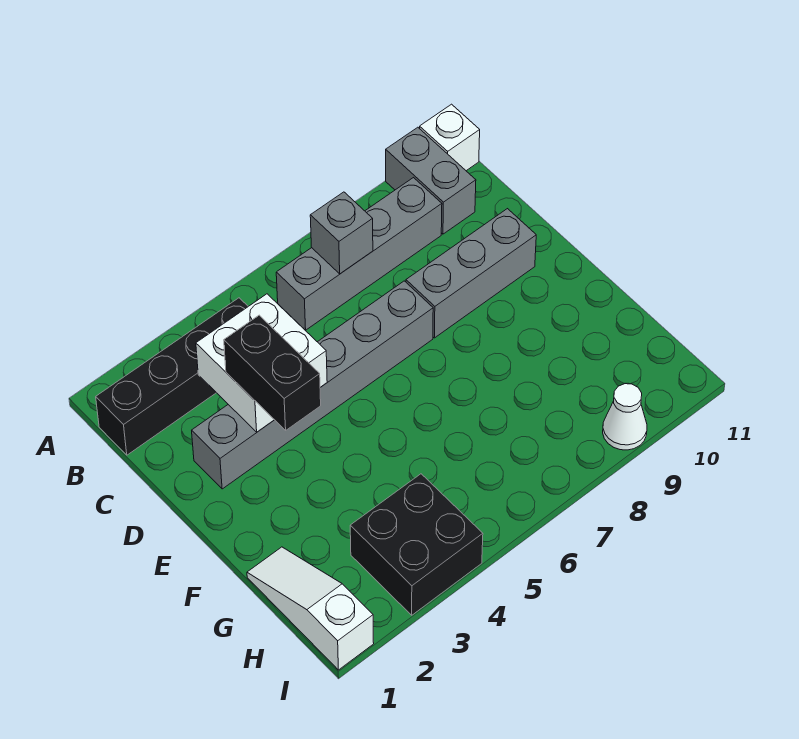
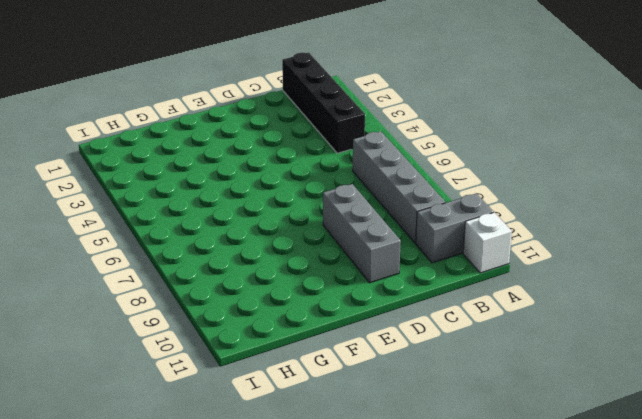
none -> grey brick D2:D7 level 1
none -> white slope G1:I1 level 1 top I
none -> black brick H3:I4 level 1

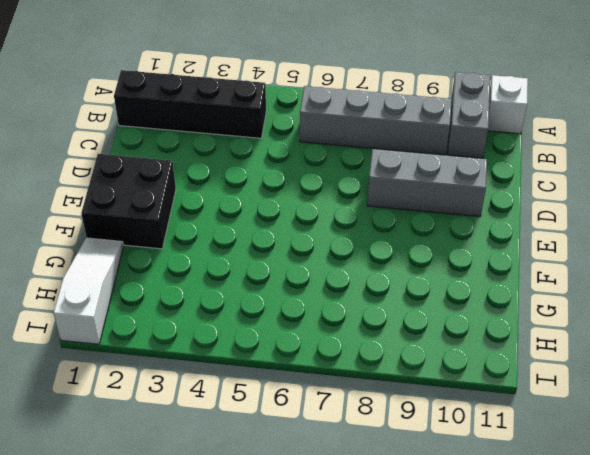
black brick E1:F2 level 1 -> black brick H3:I4 level 1
none -> grey brick D2:D7 level 1
none -> white cone I9 level 1
none -> grey brick B7 level 2

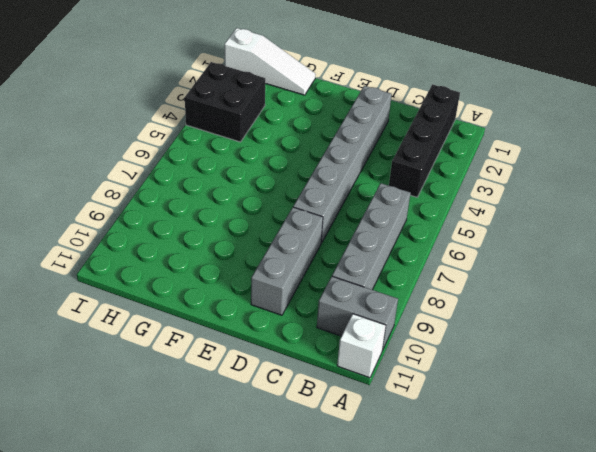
none -> white cone I9 level 1
none -> grey brick B7 level 2
none -> white brick C3:D4 level 2

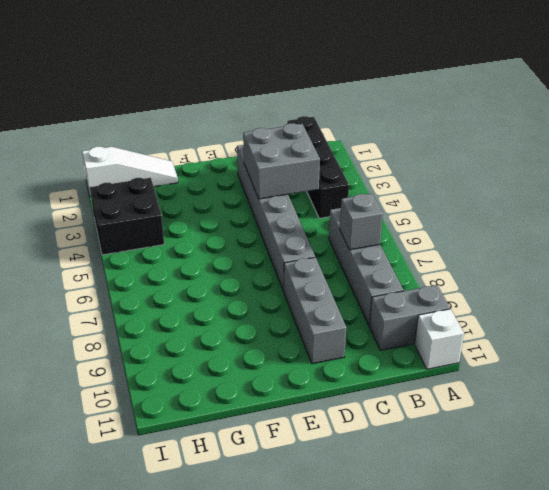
grey brick C3:D4 level 2 -> white brick C3:D4 level 2
none -> white cone I9 level 1
none -> black brick D3:E3 level 3

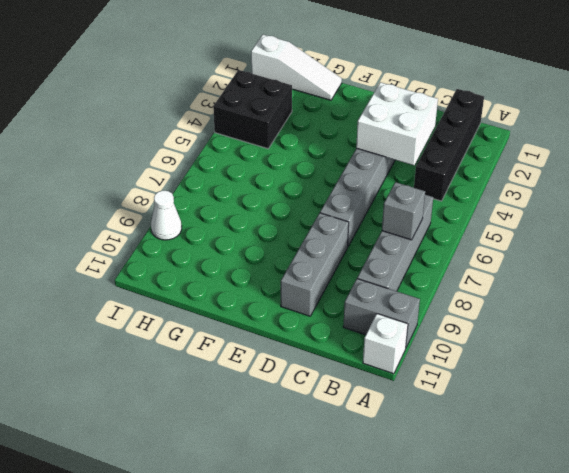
none -> black brick D3:E3 level 3

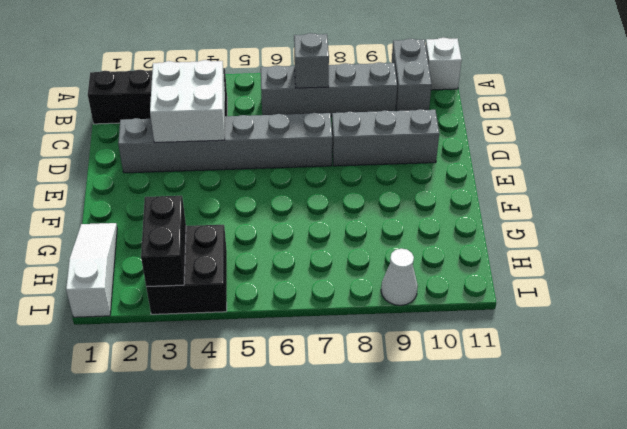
black brick H3:I3 level 2 -> black brick D3:E3 level 3

